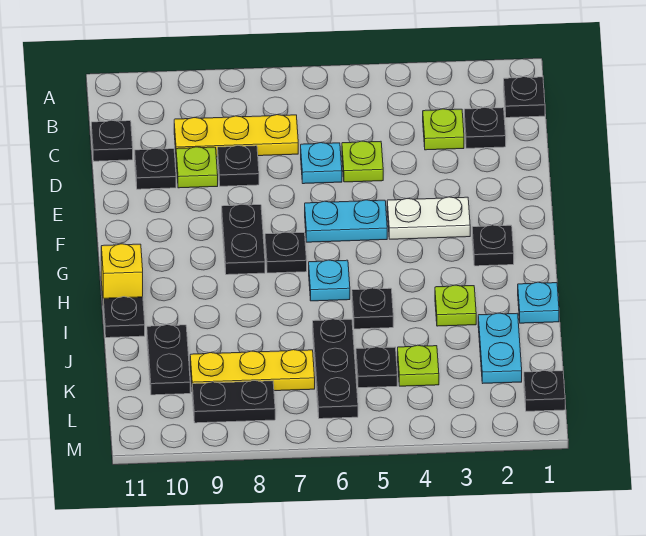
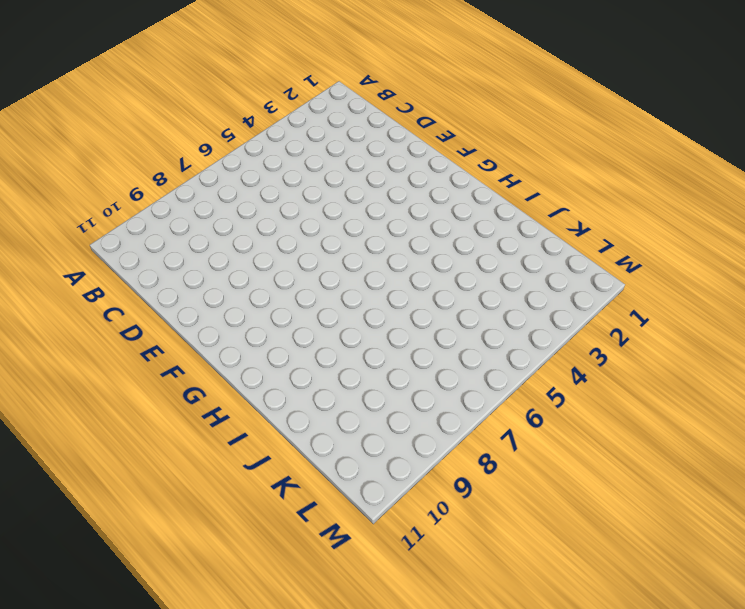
none -> black plate B1 level 1
none -> black plate C2 level 1
none -> lime plate C3 level 1

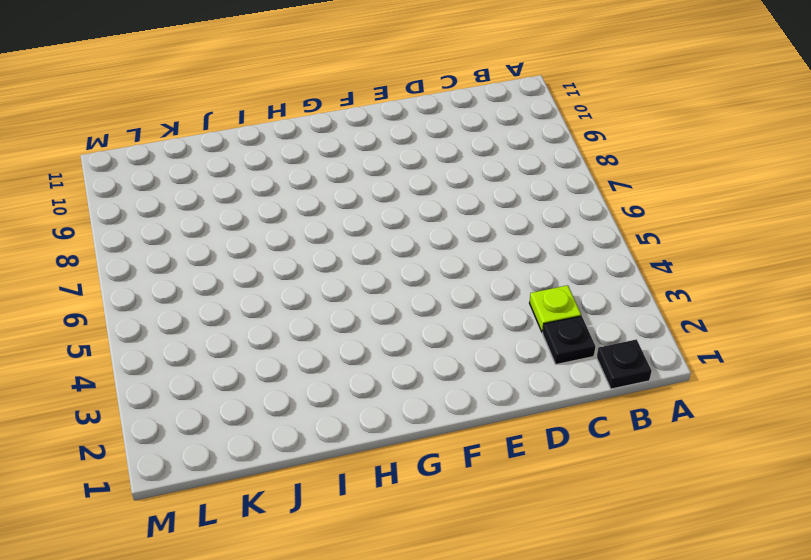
none -> yellow plate C7:C9 level 1
none -> black plate C11 level 1
none -> lime plate D5 level 1

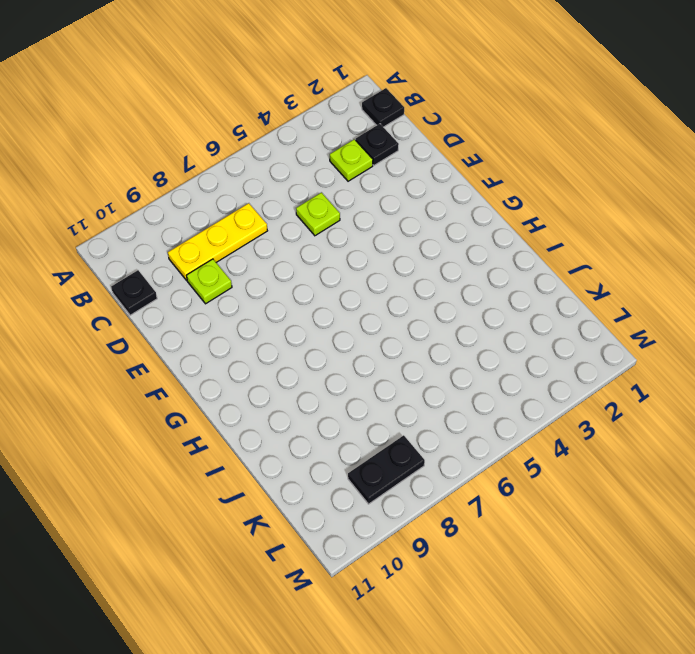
none -> cyan plate D6 level 1
none -> black plate D8 level 1
none -> black plate D10 level 1

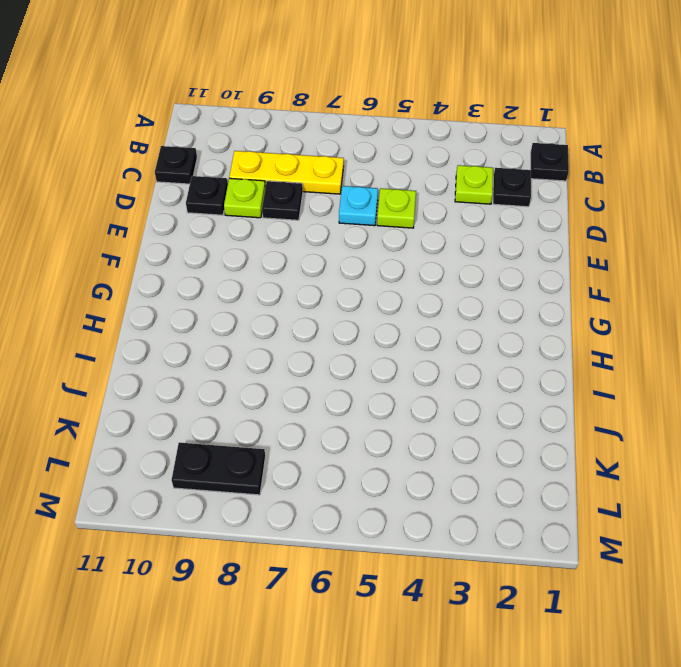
none -> white plate F3:F4 level 1
none -> cyan plate F5:F6 level 1
none -> black plate F8:G8 level 1

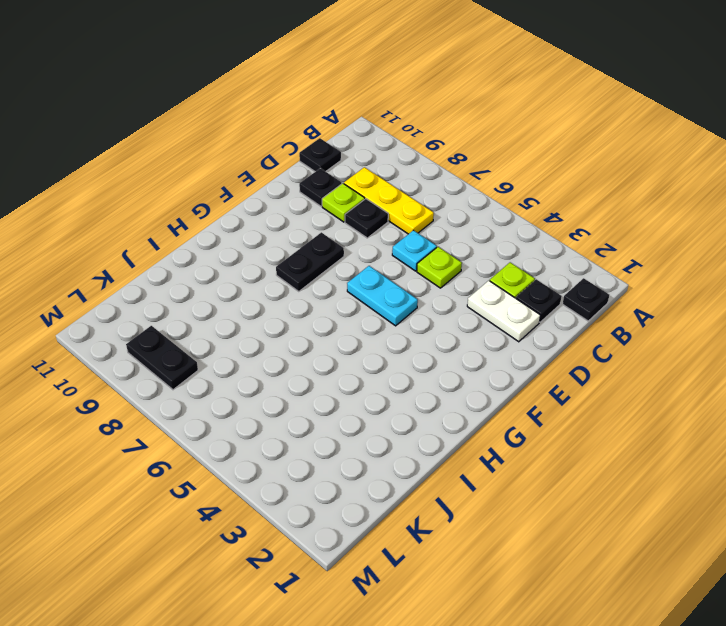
white plate D2:D3 level 1 -> white plate F3:F4 level 1
none -> black plate G2 level 1
none -> black plate G7 level 1
none -> cyan plate H6 level 1

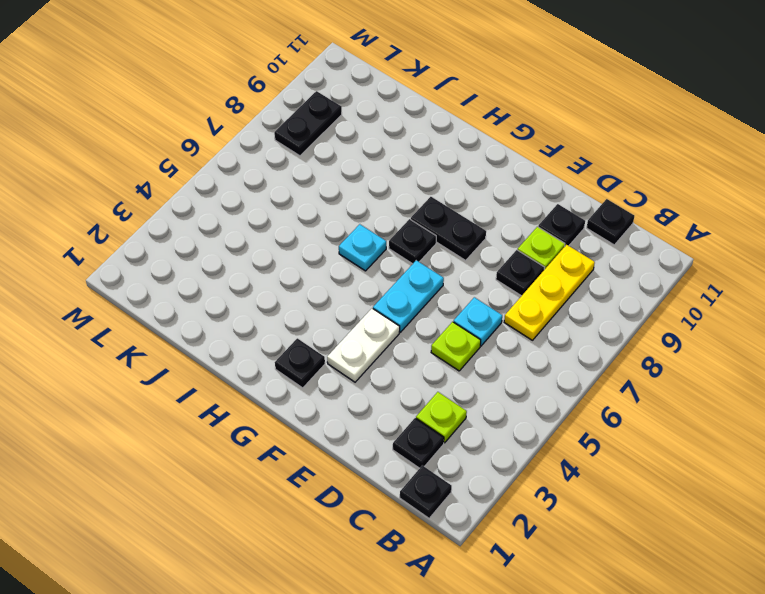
none -> yellow brick H11 level 1
none -> cyan plate I1 level 1
none -> lime plate I3 level 1

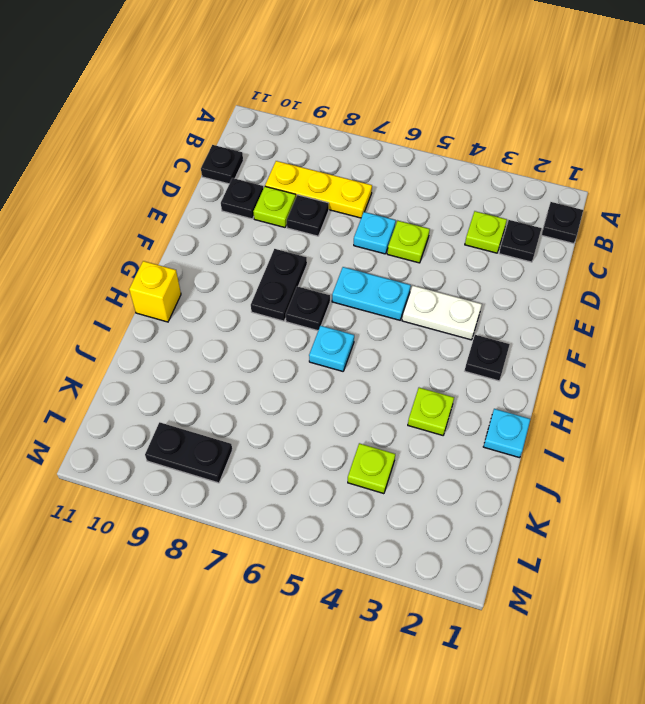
none -> black plate I5 level 1
none -> black plate I11 level 1
none -> cyan plate J2:K2 level 1

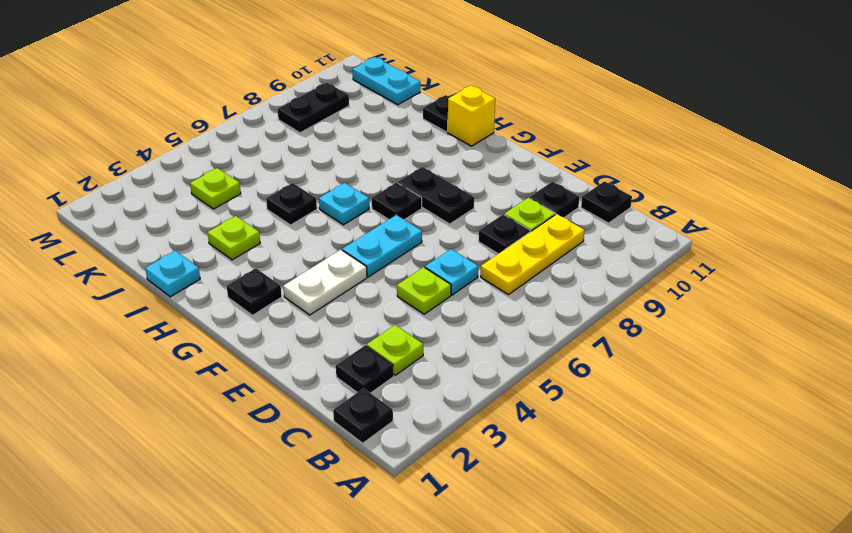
cyan plate K11:L11 level 1 -> cyan plate J2:K2 level 1
none -> black plate J6:L6 level 1
none -> black plate J10:K10 level 1
none -> black plate K5 level 1

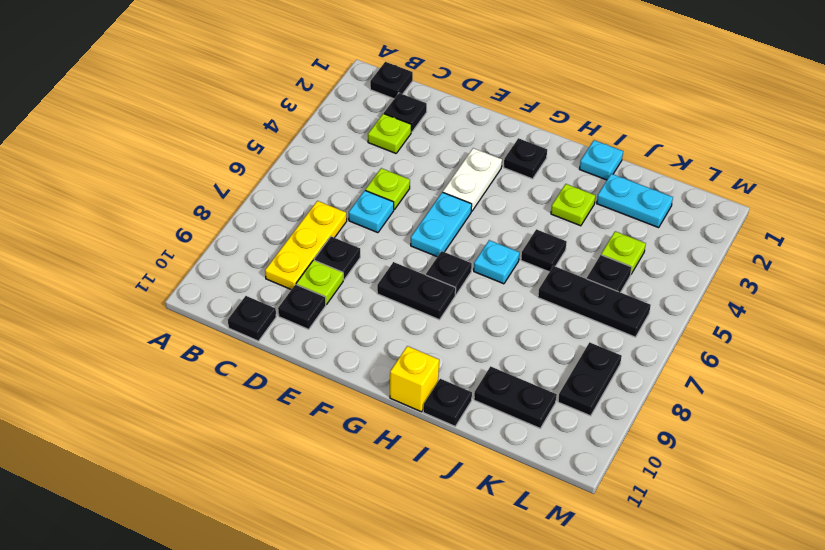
none -> yellow plate K7:K9 level 1
none -> black plate L1 level 1

